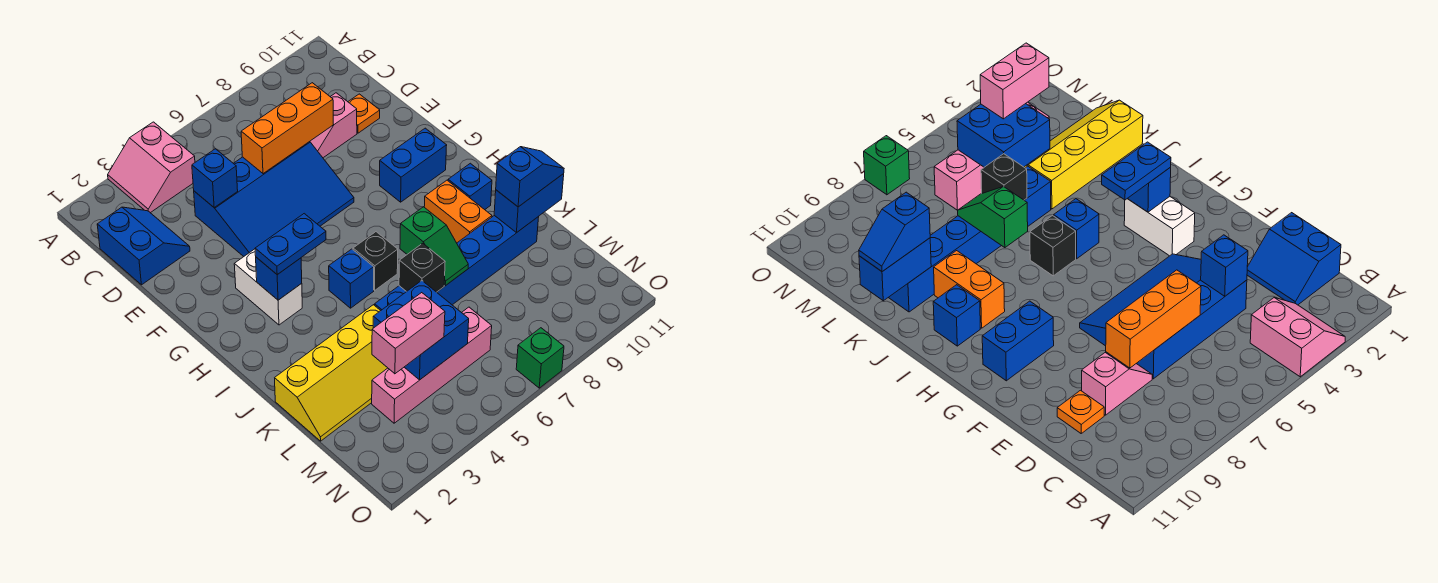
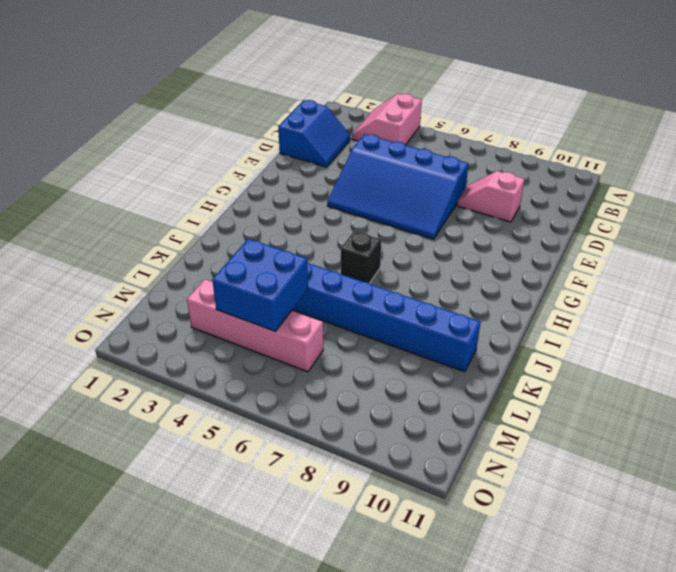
none -> orange plate D10 level 1
none -> white brick G3:H3 level 1
none -> blue brick G9:G10 level 1

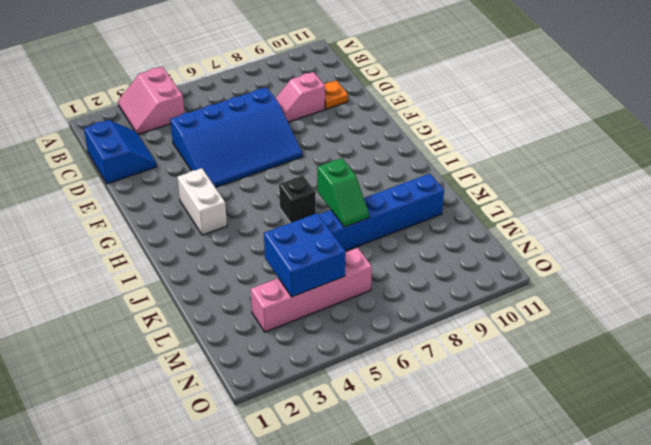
none -> blue brick G9:G10 level 1
none -> blue brick I5 level 1
none -> orange brick I9:J9 level 1

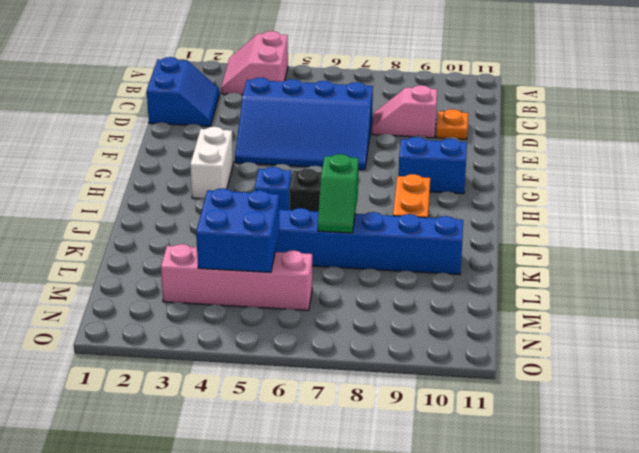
none -> blue brick I10 level 1
none -> yellow slope K1:L4 level 1 top K
none -> green brick O7 level 1

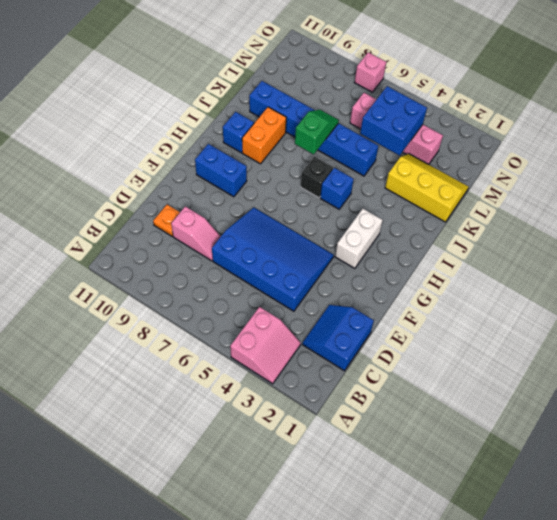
yellow slope K1:L3 level 1 top K -> yellow slope K1:L4 level 1 top K
pink brick O7 level 1 -> green brick O7 level 1
none -> blue brick D4 level 2
none -> orange brick D6:D8 level 2
none -> blue brick H3 level 2

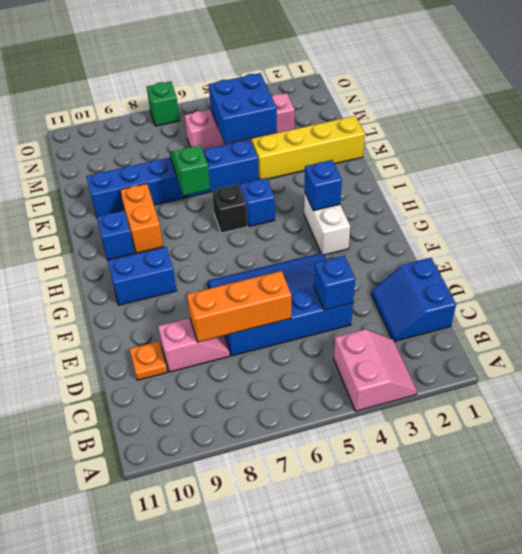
none -> black brick K6 level 2
none -> blue brick K10:K11 level 2
none -> blue plate H3:H4 level 3

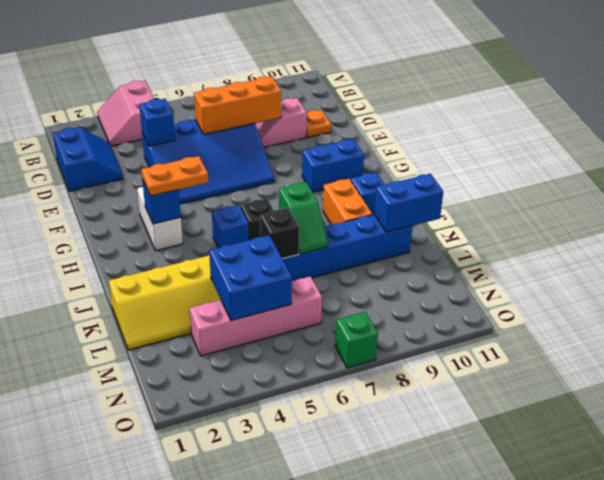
orange plate H3:H4 level 3 -> blue plate H3:H4 level 3
none -> blue slope K10:K11 level 3 top 10
none -> pink brick M3:M4 level 3

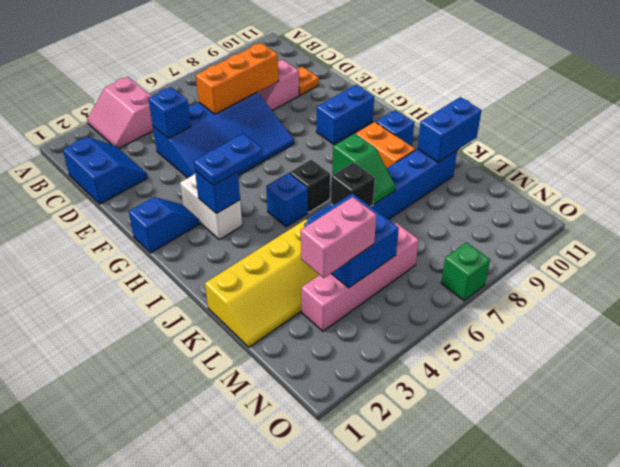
blue slope G1:G2 level 1 top 1 -> blue slope K10:K11 level 3 top 10

